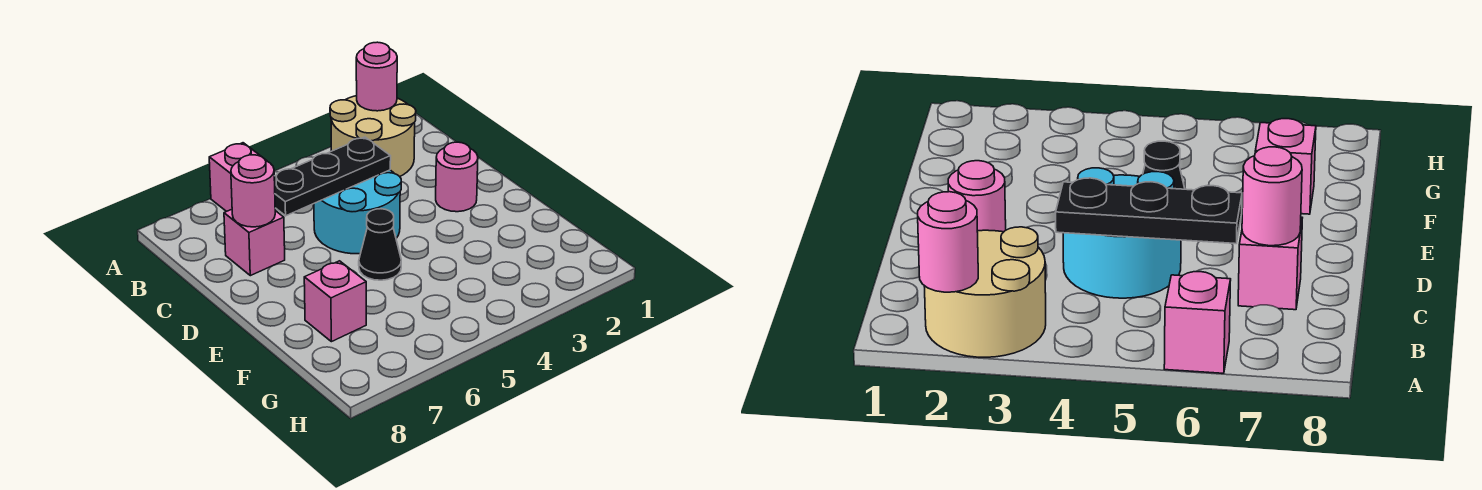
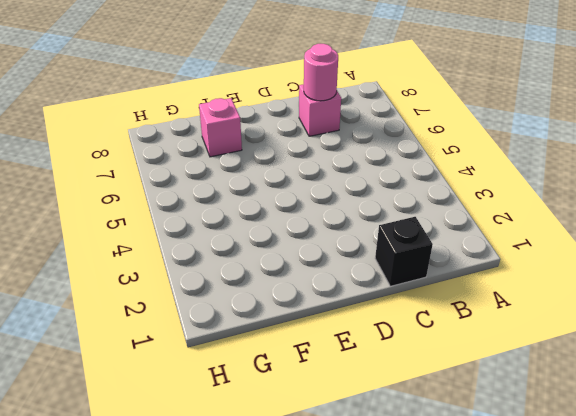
black brick C1 level 1 -> none
none -> tan round brick A2:B3 level 1
none -> pink brick A6 level 1

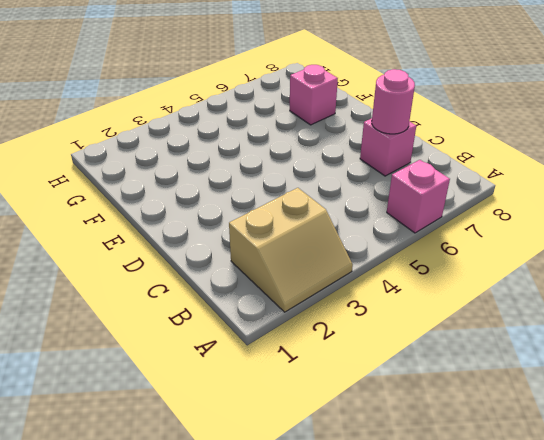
tan slope A2:B3 level 1 top B -> tan round brick A2:B3 level 1
none -> cyan round brick C4:D5 level 1
none -> pink round brick D2 level 1

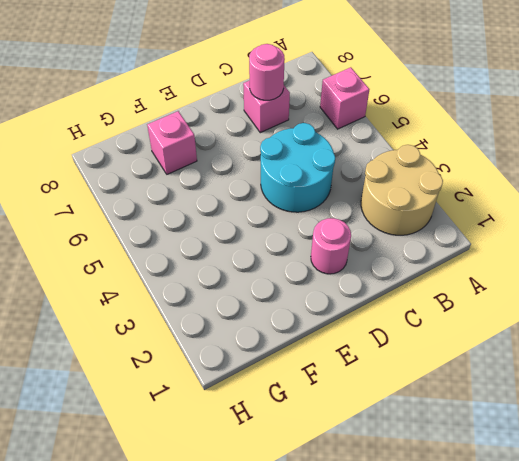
none -> black cone E5 level 1
none -> pink round brick A2 level 2

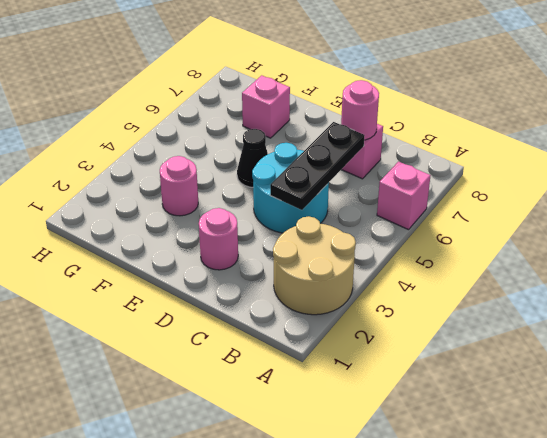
pink round brick F3 level 1 -> pink round brick A2 level 2

